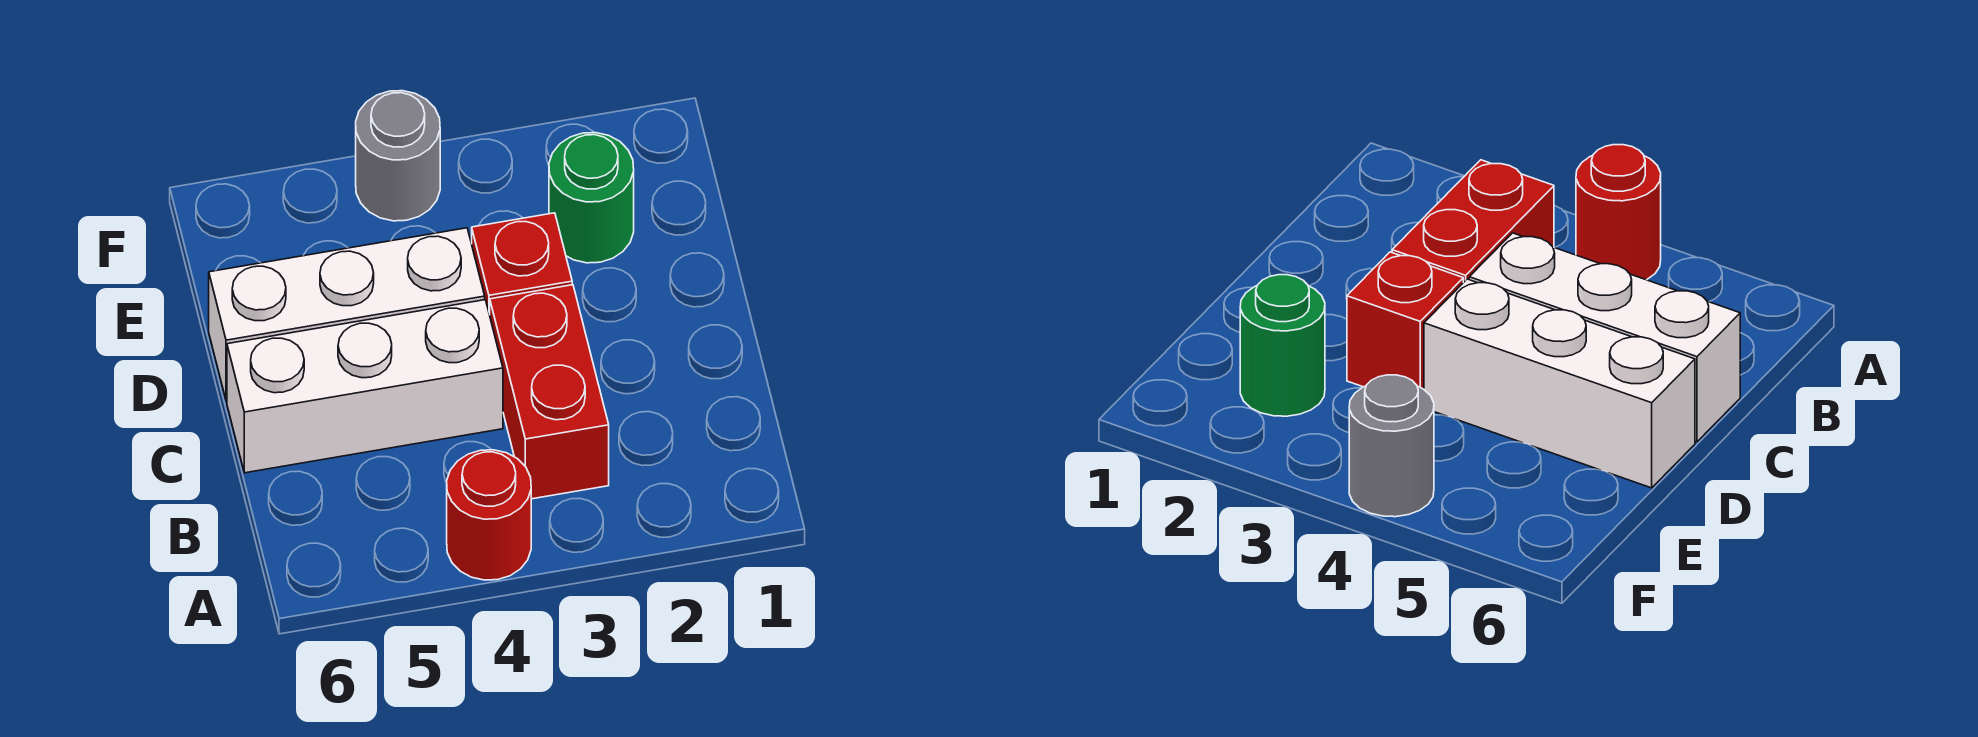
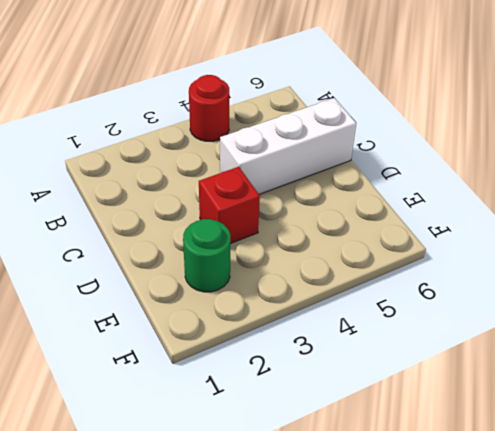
none -> red brick B3:C3 level 1
none -> white brick D4:D6 level 1

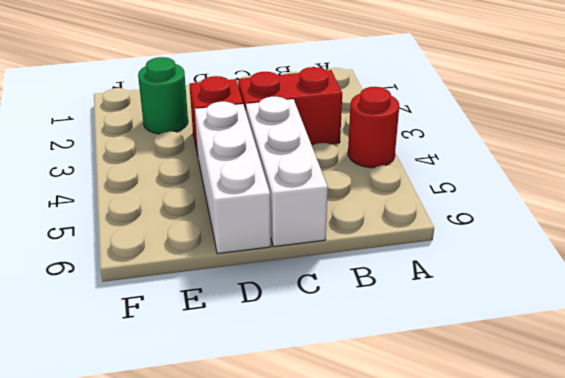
none -> grey round brick F4 level 1

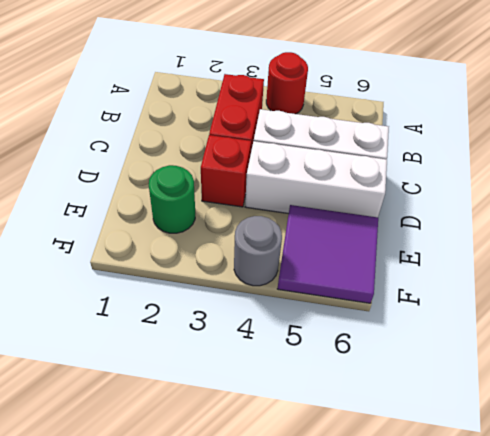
purple tile E5:F6 level 1 -> none

